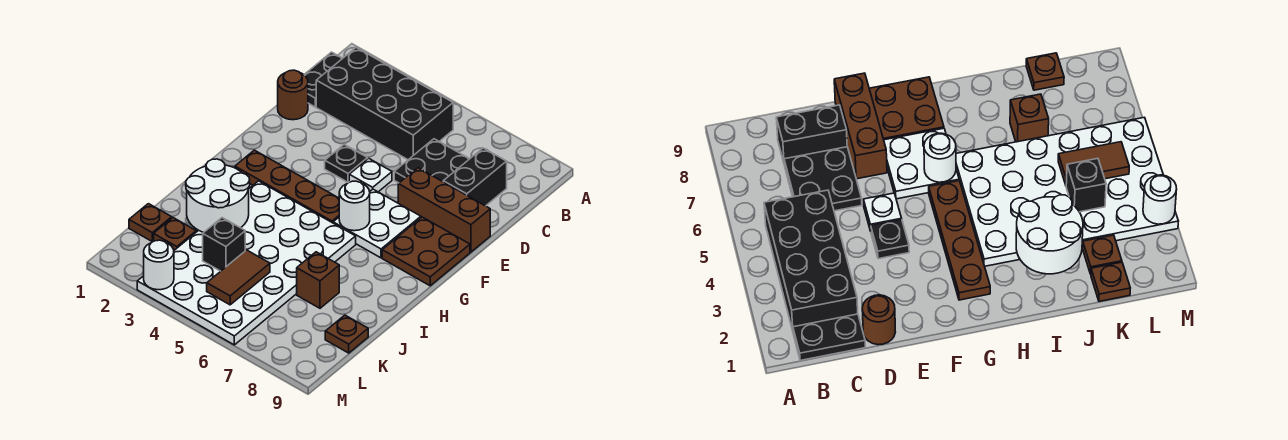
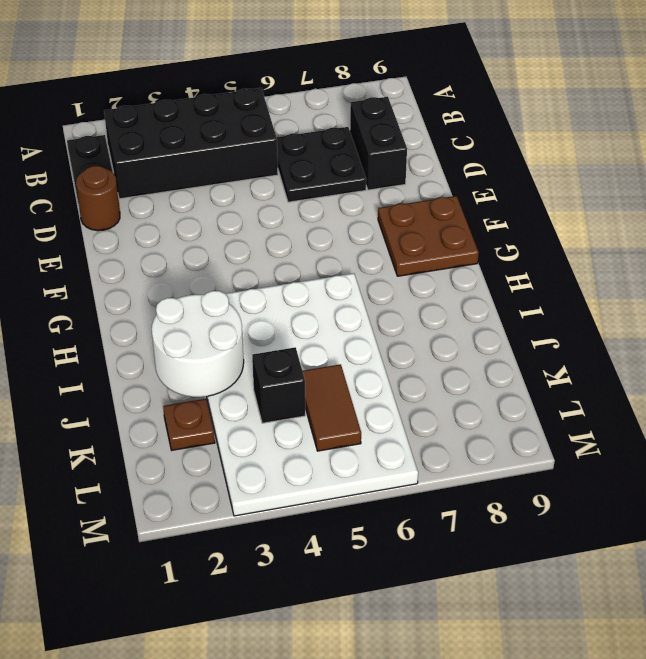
none -> black plate E4 level 1
none -> white plate E5 level 1
none -> brown brick E7:E9 level 1

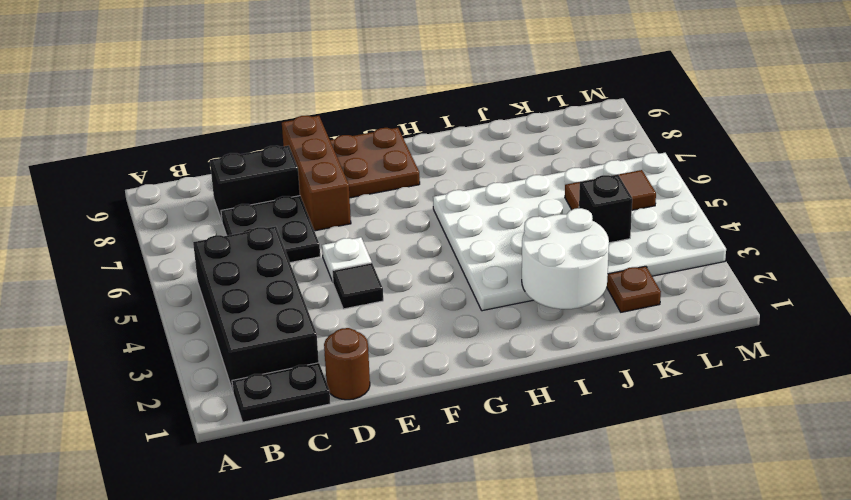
black tile E4 level 1 -> black plate E4 level 1
none -> white plate F6:G7 level 1
none -> brown plate G2:G5 level 1
none -> brown brick J7 level 1

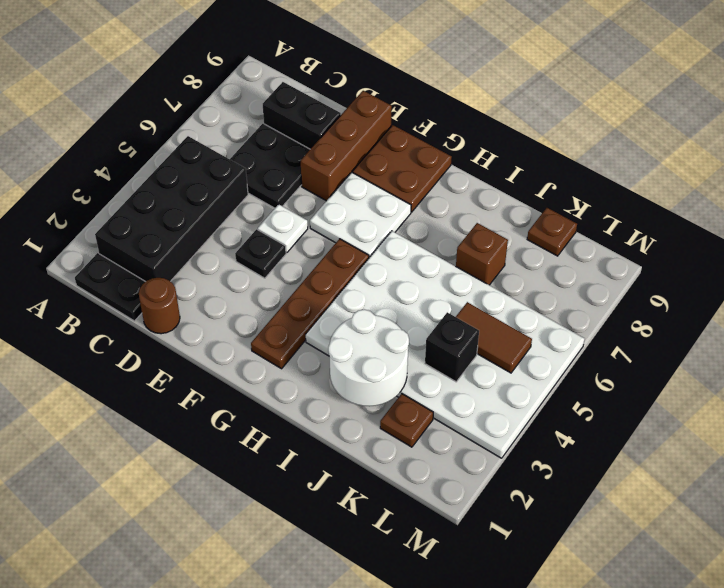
none -> brown plate K1 level 1
none -> white round brick G6 level 2
none -> white round brick M3 level 2

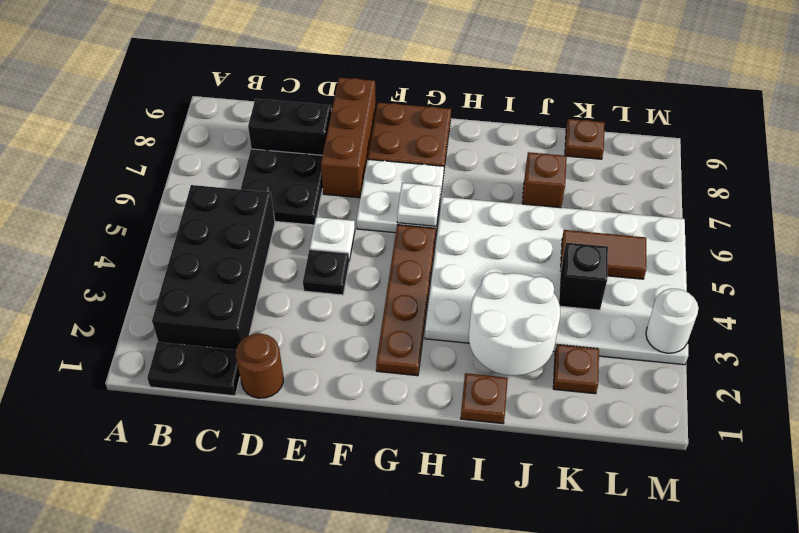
white plate G6 level 2 -> white round brick G6 level 2
brown plate I1 level 1 -> brown plate K1 level 1

